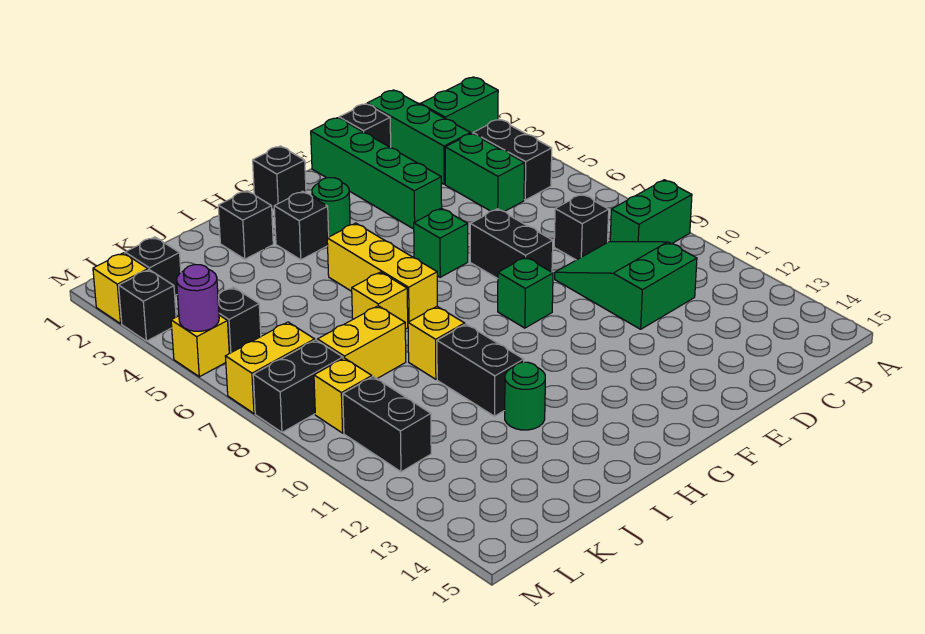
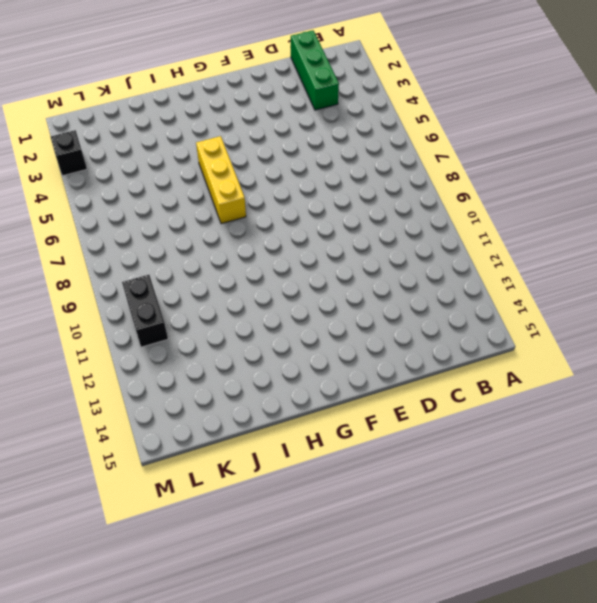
none -> green brick A2:B2 level 1
none -> green brick A9:B9 level 1
none -> black brick B4:B5 level 1
none -> green brick C4:C5 level 1

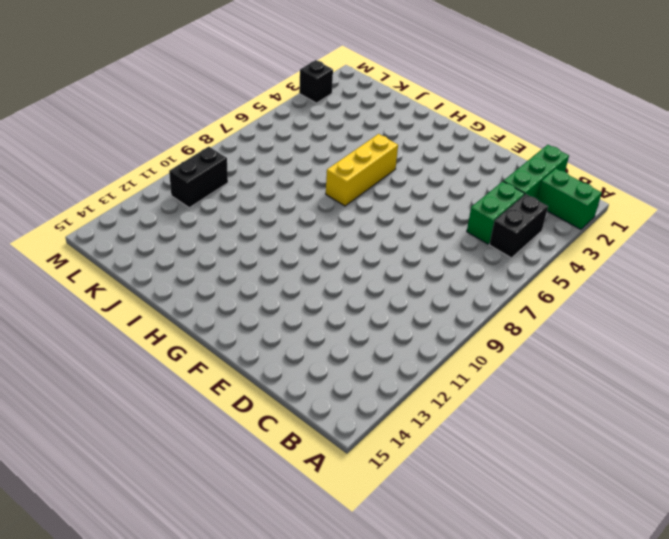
none -> green brick A9:B9 level 1
none -> black brick C8 level 1
none -> green slope C9:D11 level 1 top 11
none -> black brick D1 level 1

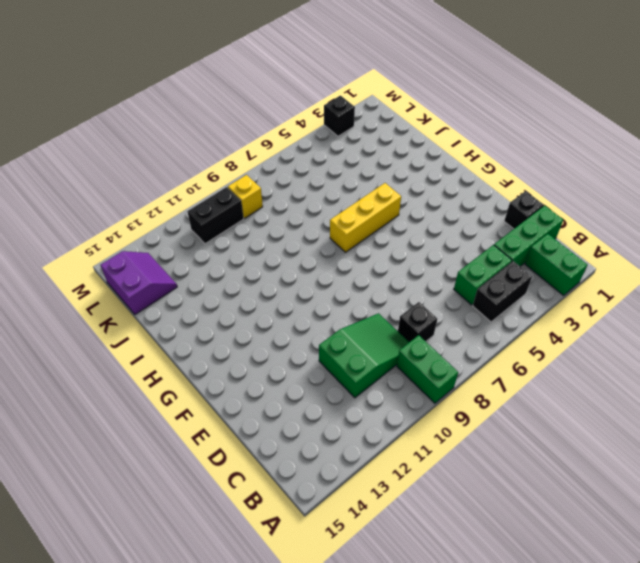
purple slope K14:L15 level 1 top 15 -> none
none -> green brick E1:E4 level 1
none -> black brick E7:E8 level 1
none -> green brick F6 level 1
none -> green brick F9 level 1

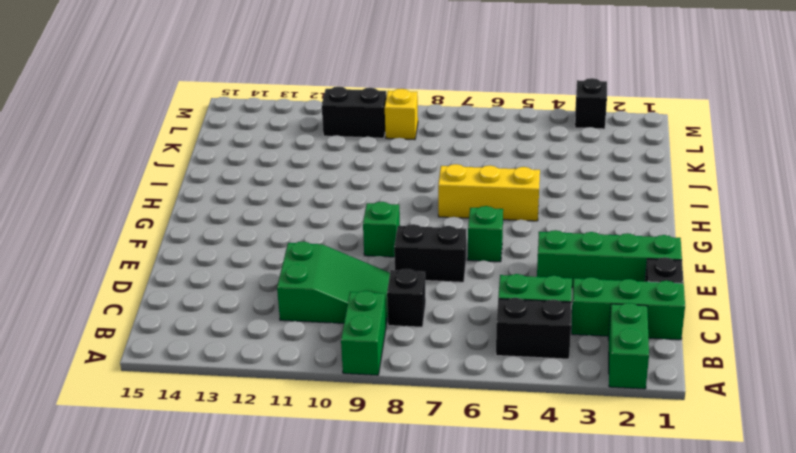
none -> black brick G1 level 1
none -> green round brick G3 level 1
none -> black brick H3 level 1
none -> black brick I2 level 1

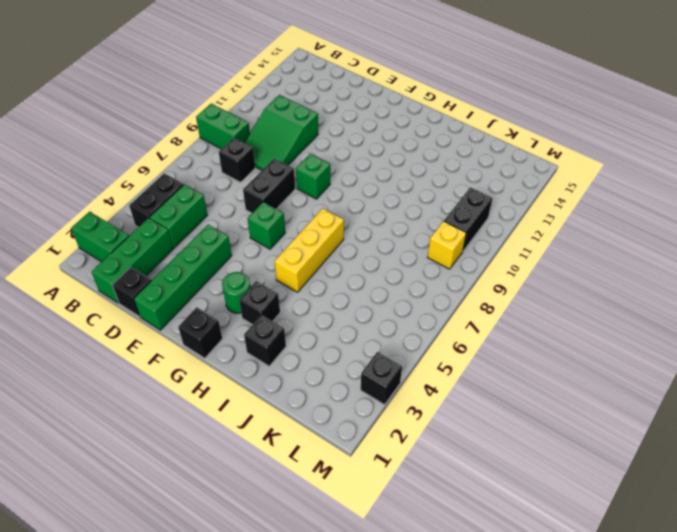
none -> yellow brick I7 level 1
none -> yellow brick I9 level 1
none -> black brick I10:I11 level 1
none -> green round brick I12 level 1

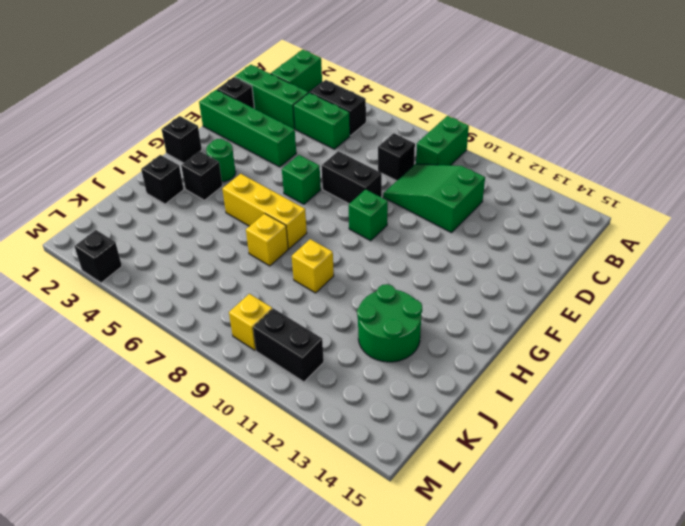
green round brick I12:J13 level 1 -> green round brick I12 level 1
none -> black brick I10:I11 level 1
none -> yellow brick J8:K8 level 1
none -> black brick L2 level 1
none -> black brick L5 level 1

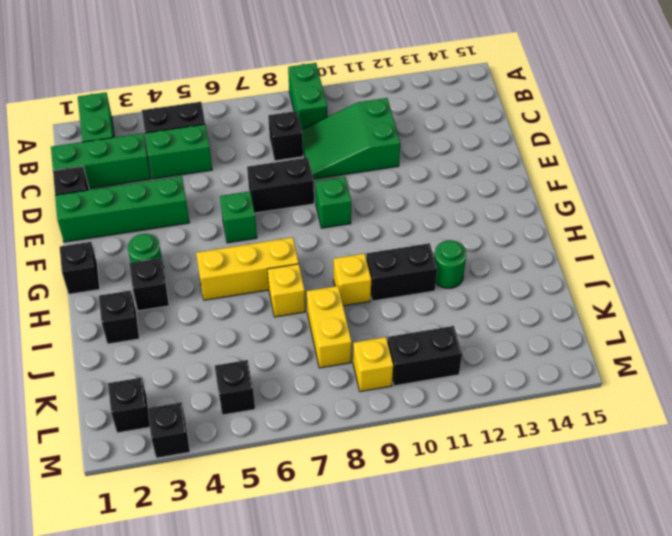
none -> yellow brick L7:M7 level 1
none -> black brick L8:M8 level 1
none -> yellow brick M2 level 1
none -> yellow brick M5 level 1

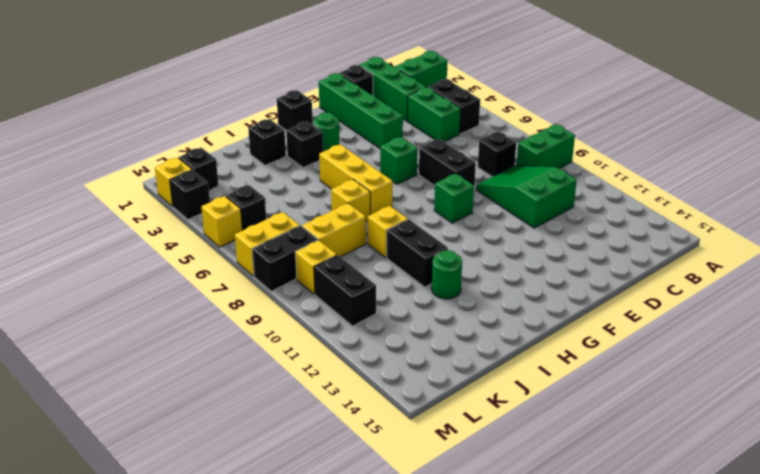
none -> purple round brick M5 level 2

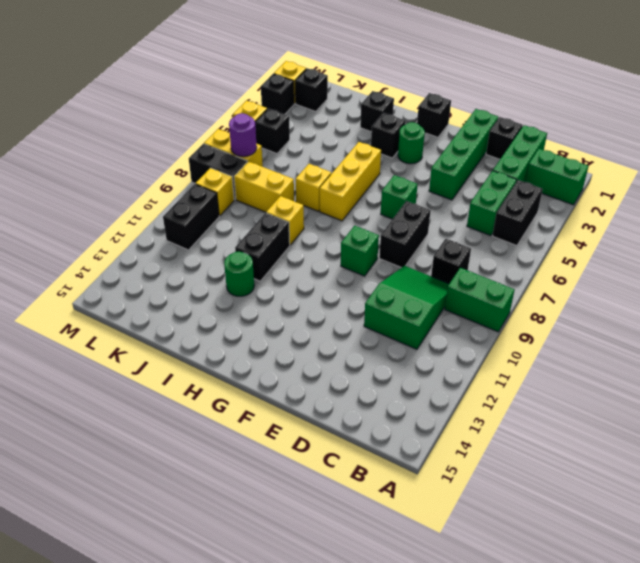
purple round brick L7 level 2 -> purple round brick M5 level 2

